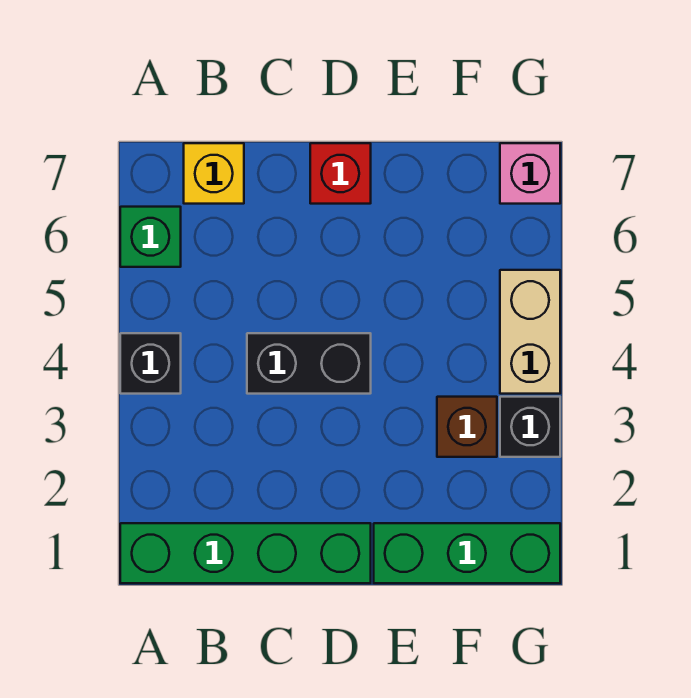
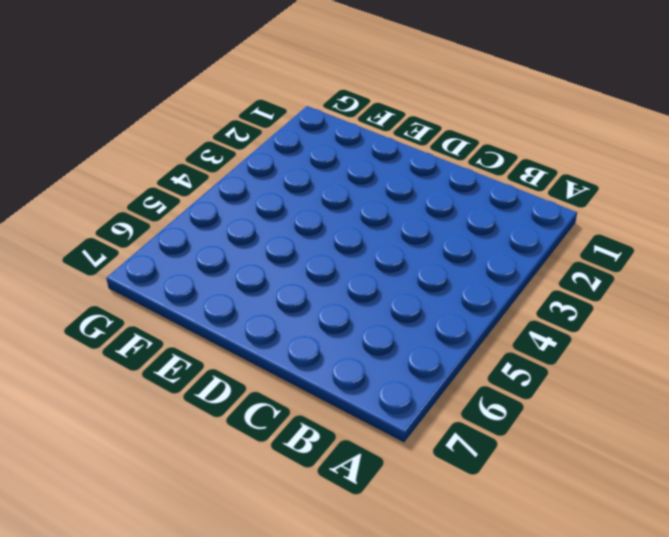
none -> green brick A1:D1 level 1
none -> black brick A4 level 1

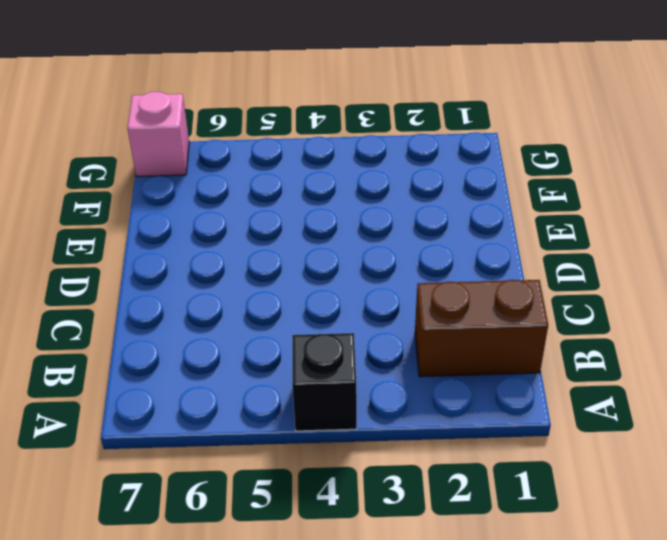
brown brick B1:B2 level 1 -> green brick A1:D1 level 1
none -> green brick A6 level 1
none -> yellow brick B7 level 1

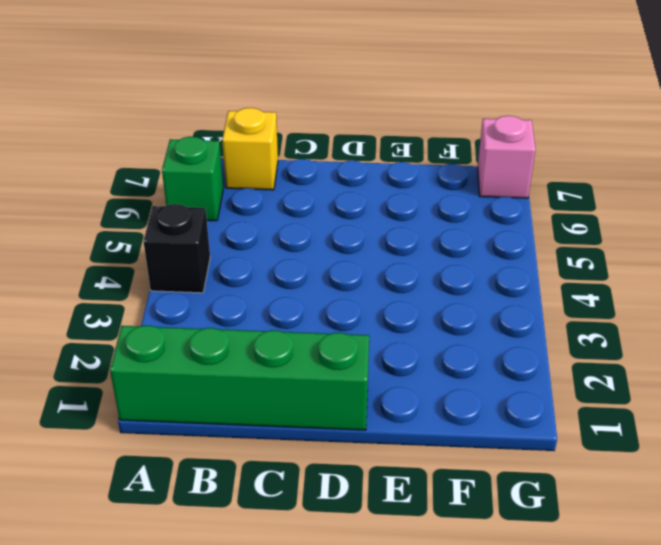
none -> black brick C4:D4 level 1
none -> red brick D7 level 1

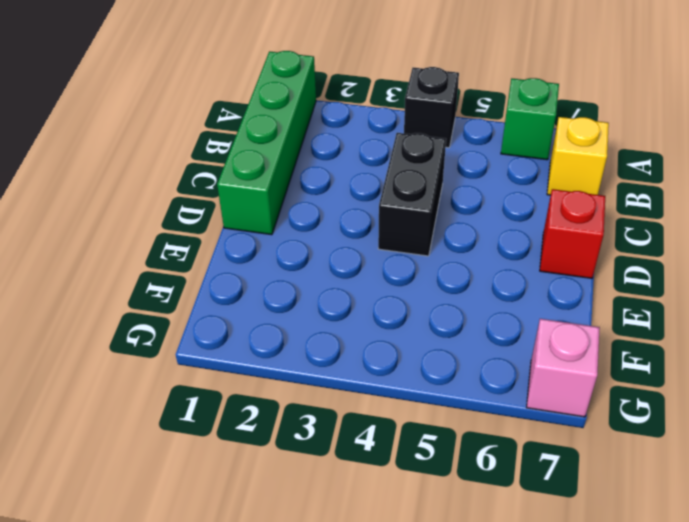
none -> green brick E1:G1 level 1
none -> brown brick F3 level 1

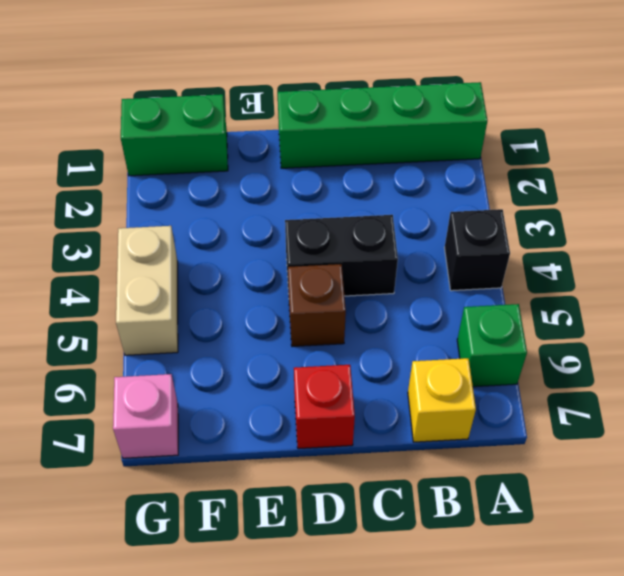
brown brick D5 level 1 -> brown brick F3 level 1
green brick F1:G1 level 1 -> green brick E1:G1 level 1
none -> black brick G3 level 1

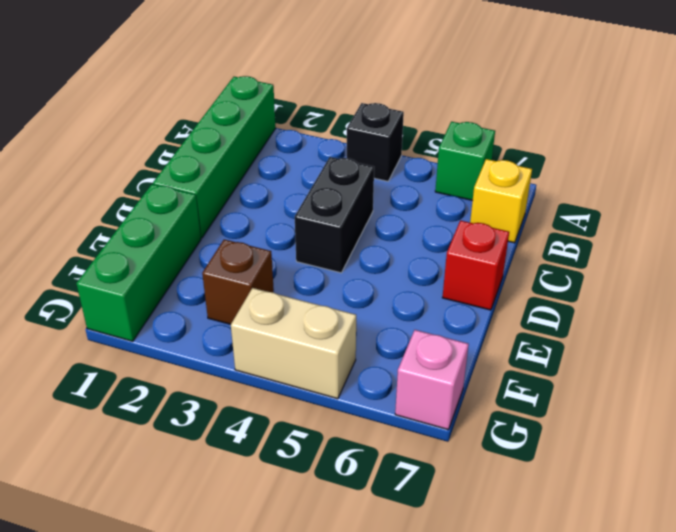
none -> black brick G3 level 1

